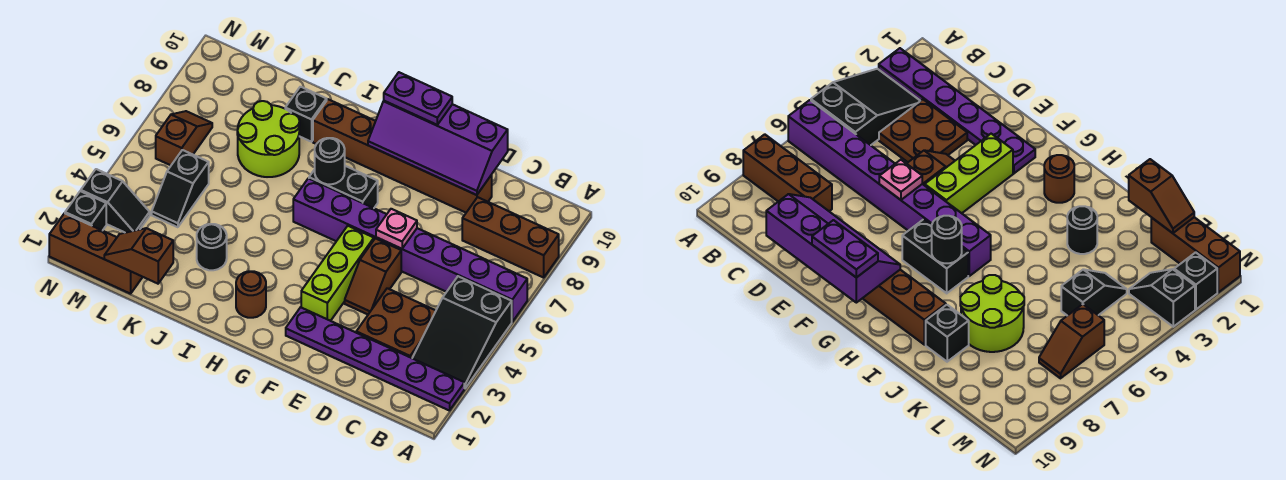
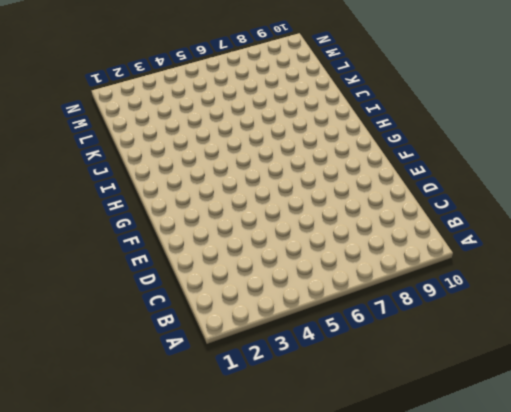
none -> purple plate A2:F2 level 1
none -> black slope A3:B5 level 1 top 5
none -> purple brick A6:H6 level 1

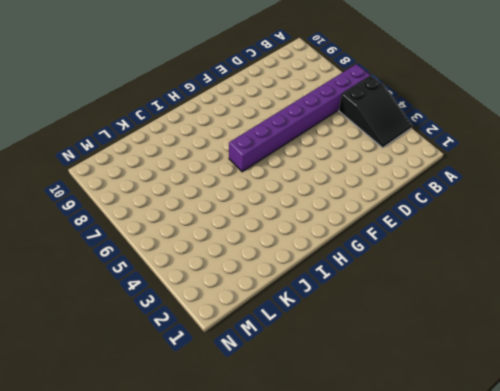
none -> purple plate A2:F2 level 1
none -> brown brick A8:C8 level 1
none -> brown plate C3:D4 level 1

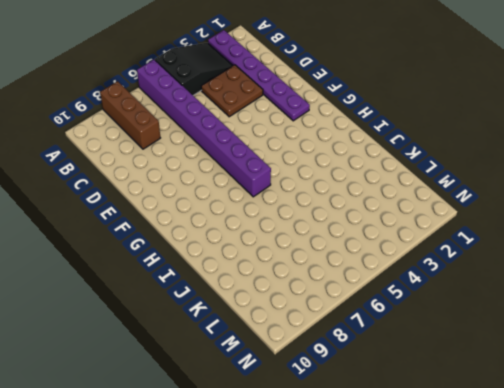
none -> brown brick D9:I9 level 1
none -> brown slope E4:E5 level 1 top 5
none -> lime brick F3:F5 level 1

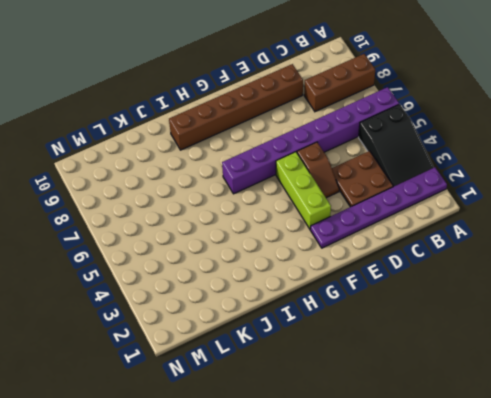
none -> black brick G7:H7 level 1
none -> brown round brick H2 level 1
none -> black round brick J3 level 1

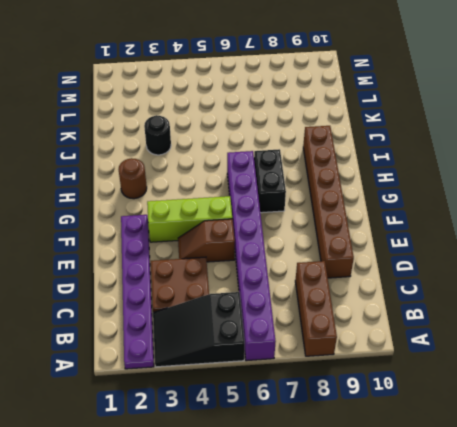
none -> lime round brick J7:K8 level 1
none -> black brick J9 level 1
none -> brown brick L1:N1 level 1

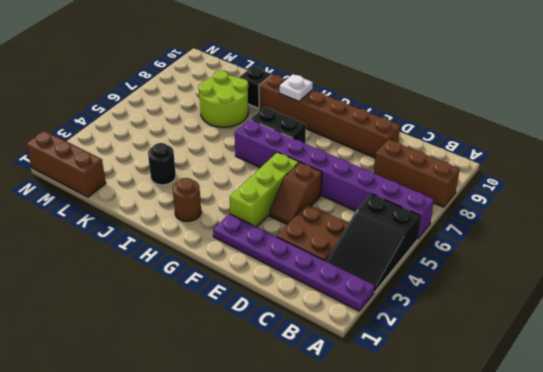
white plate H9 level 2 -> none
none -> black slope L4:L5 level 1 top 5
none -> black slope M3:N3 level 1 top N
none -> brown slope M6:M7 level 1 top 6

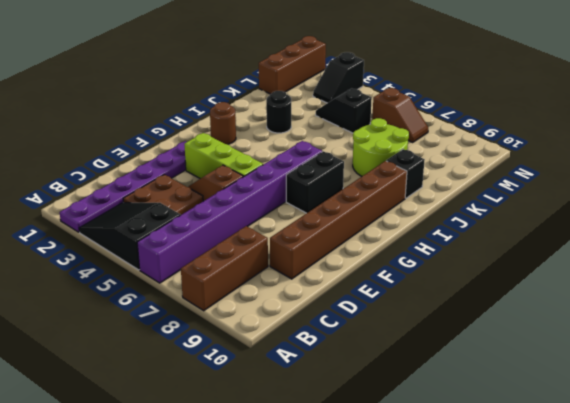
none -> black brick N2 level 1
none -> purple slope D9:G10 level 2 top 10
none -> pink plate E6 level 2

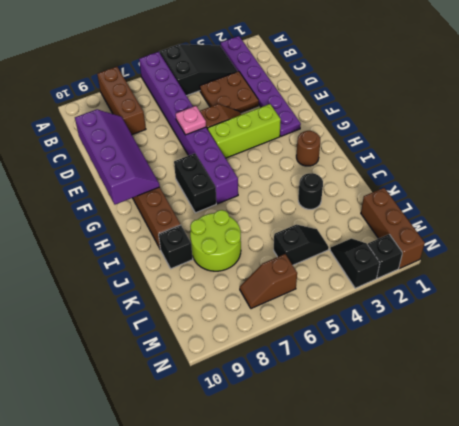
none -> black round brick H7 level 2
none -> brown slope K1:L1 level 2 top K
none -> purple plate F10:G10 level 3

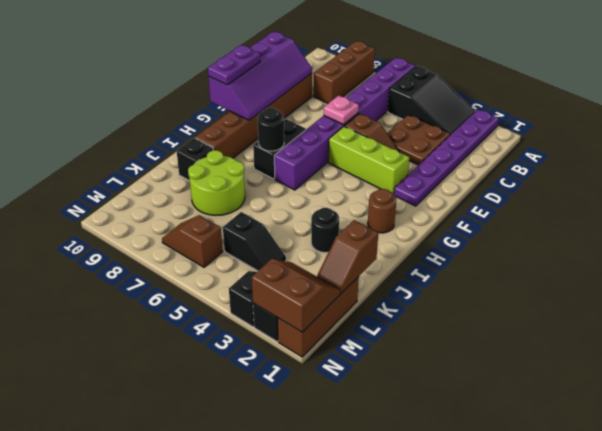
brown slope M1:N2 level 2 top N -> none

